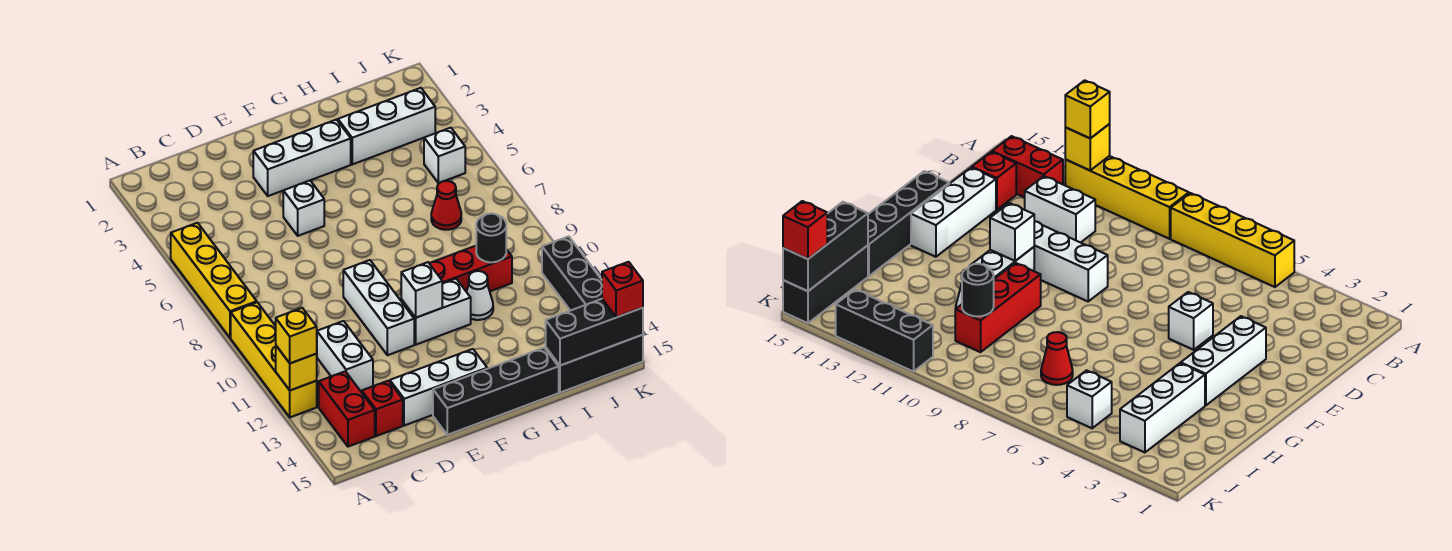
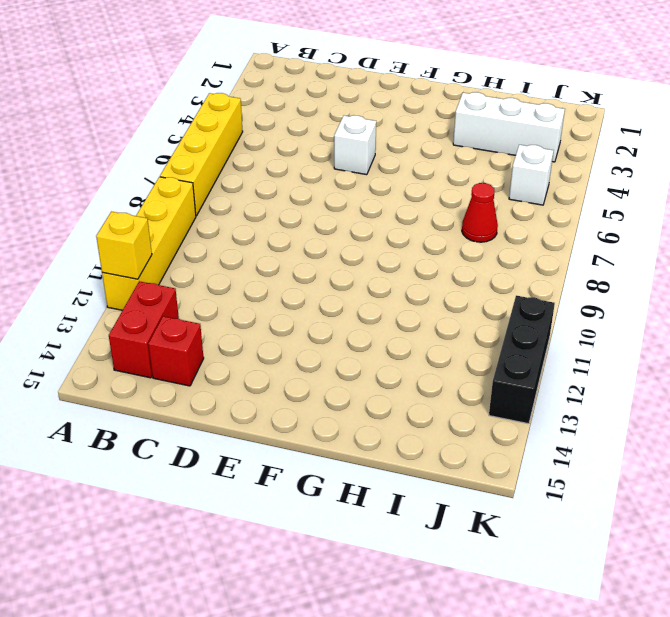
none -> white brick C11:C12 level 1
none -> white brick D14:F14 level 1
none -> white brick E3:G3 level 1

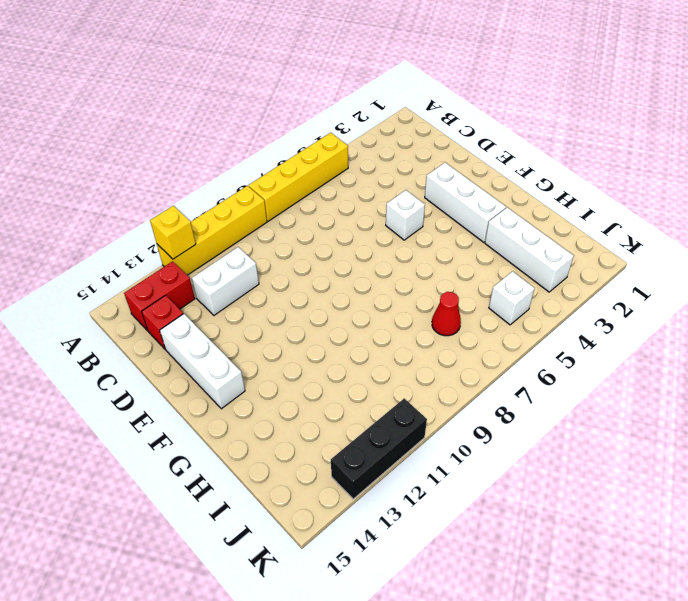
none -> white brick E9:E11 level 1
none -> black brick E15:H15 level 1
none -> white brick F11:G11 level 1

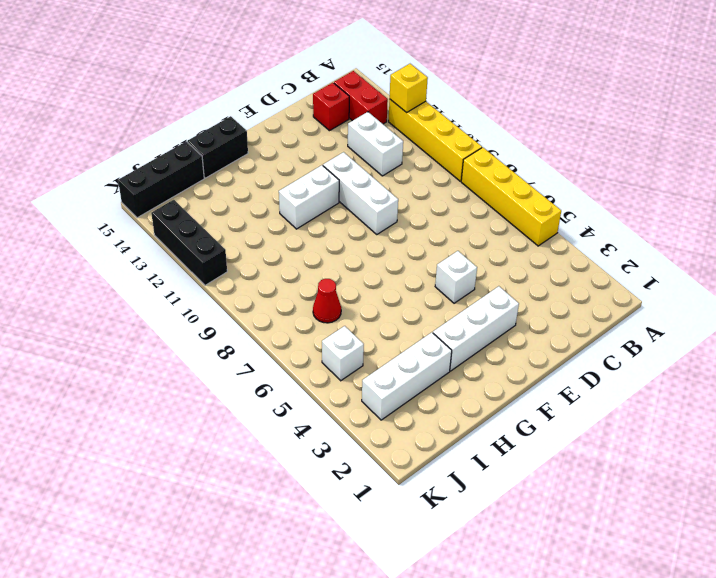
black brick G15:H15 level 1 -> black brick E15:H15 level 1
none -> white brick D14:F14 level 1
none -> red brick G10:I10 level 1
none -> white cone H11 level 1

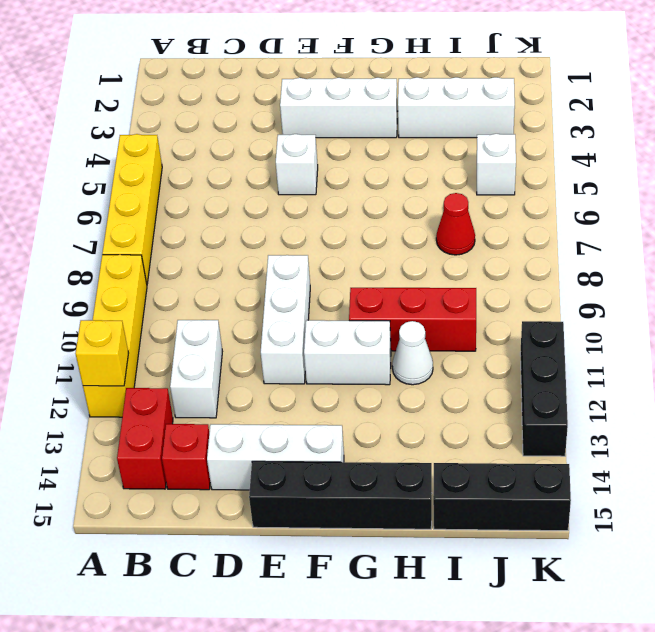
none -> white brick F11 level 2
none -> black round brick I10 level 2
none -> black brick I15:K15 level 2

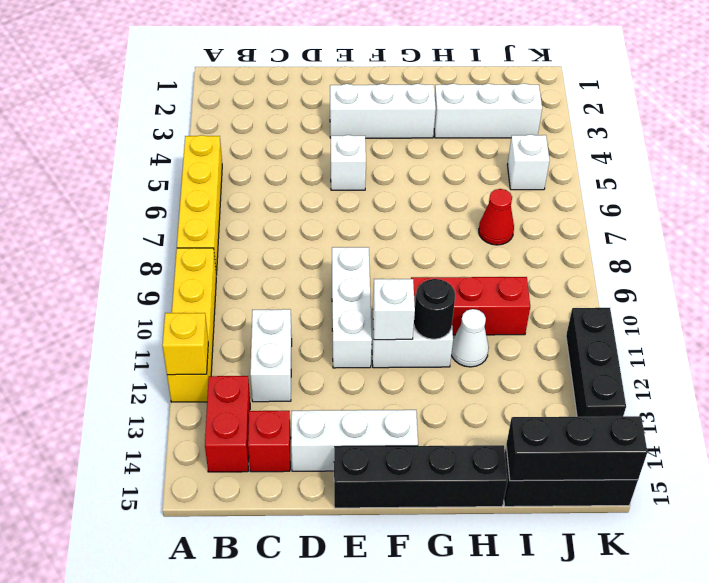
black round brick G11 level 2 -> black round brick I10 level 2
none -> yellow brick A12 level 3
none -> red brick K15 level 3

